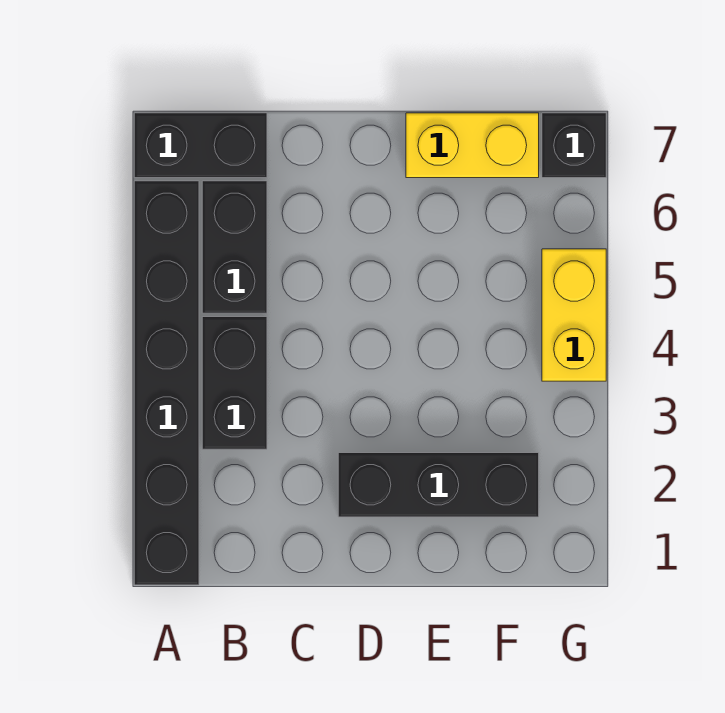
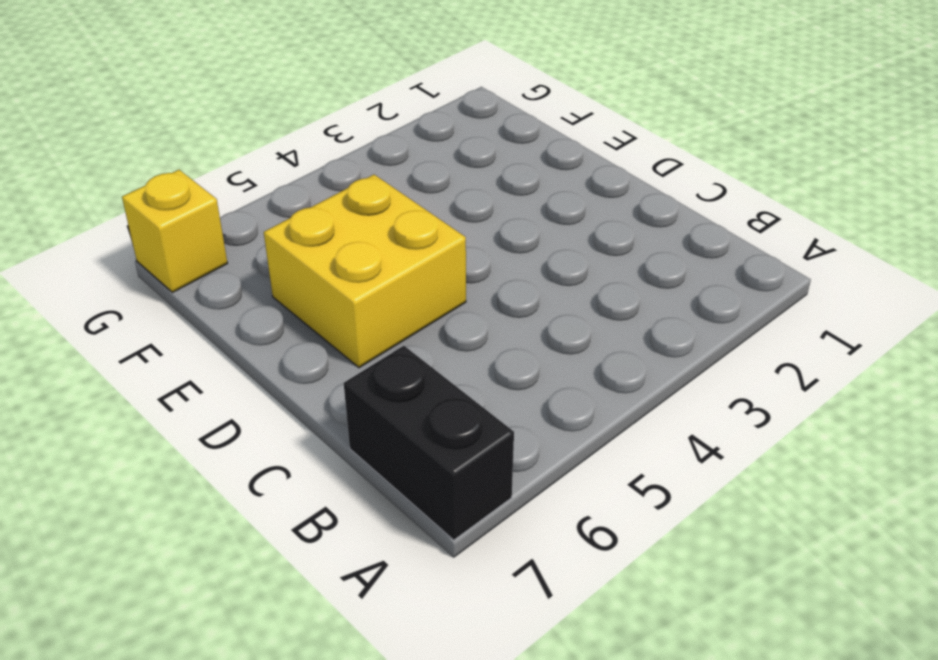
yellow brick D5:E6 level 1 -> none
yellow brick G7 level 1 -> black brick G7 level 1
none -> black brick A1:A6 level 1
none -> black brick B3:B4 level 1

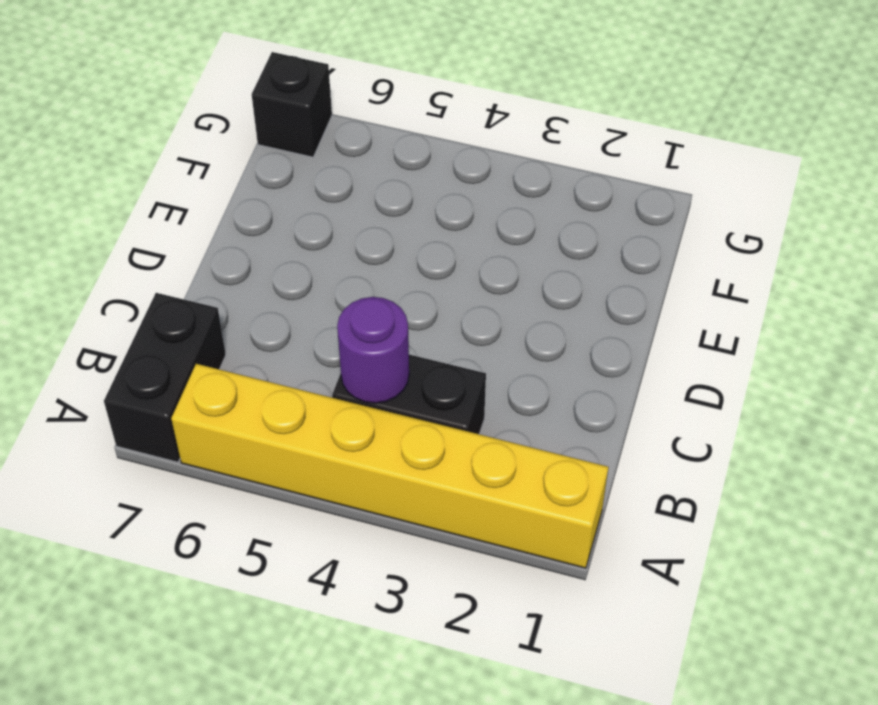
yellow brick A1:A6 level 1 -> black brick A1:A6 level 1
purple round brick B4 level 2 -> none
none -> black brick B5:B6 level 1
none -> black brick D2:F2 level 1

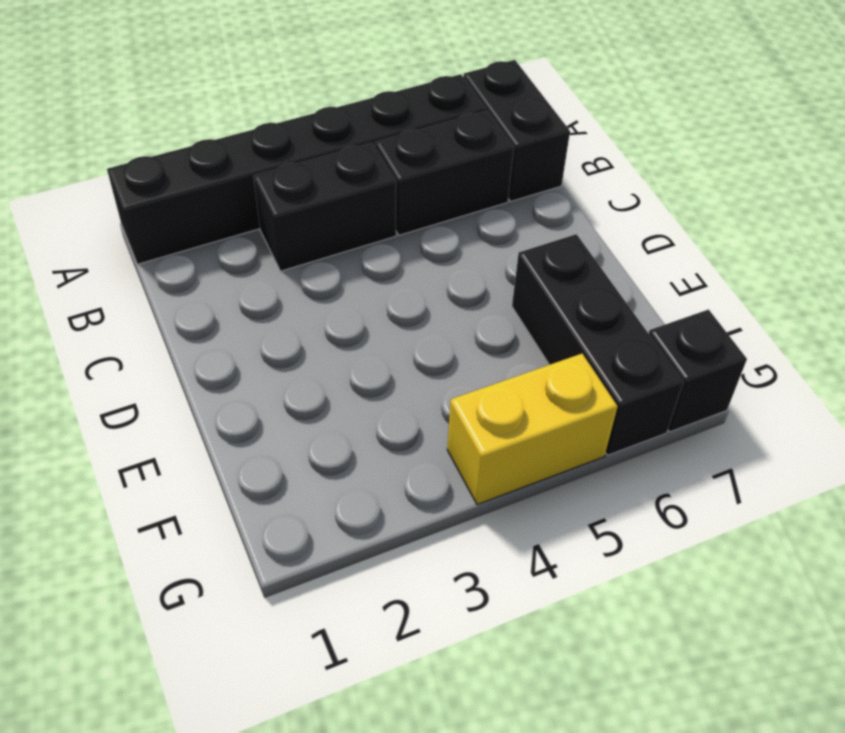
black brick E6:G6 level 1 -> black brick D2:F2 level 1
none -> yellow brick E7:F7 level 1

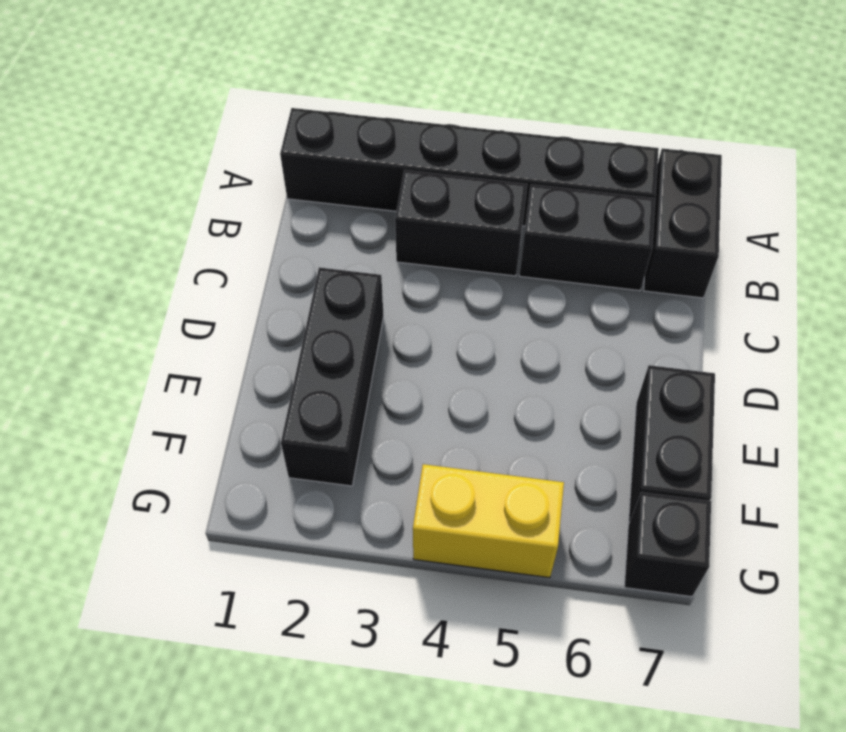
black brick E7:F7 level 1 -> yellow brick E7:F7 level 1

